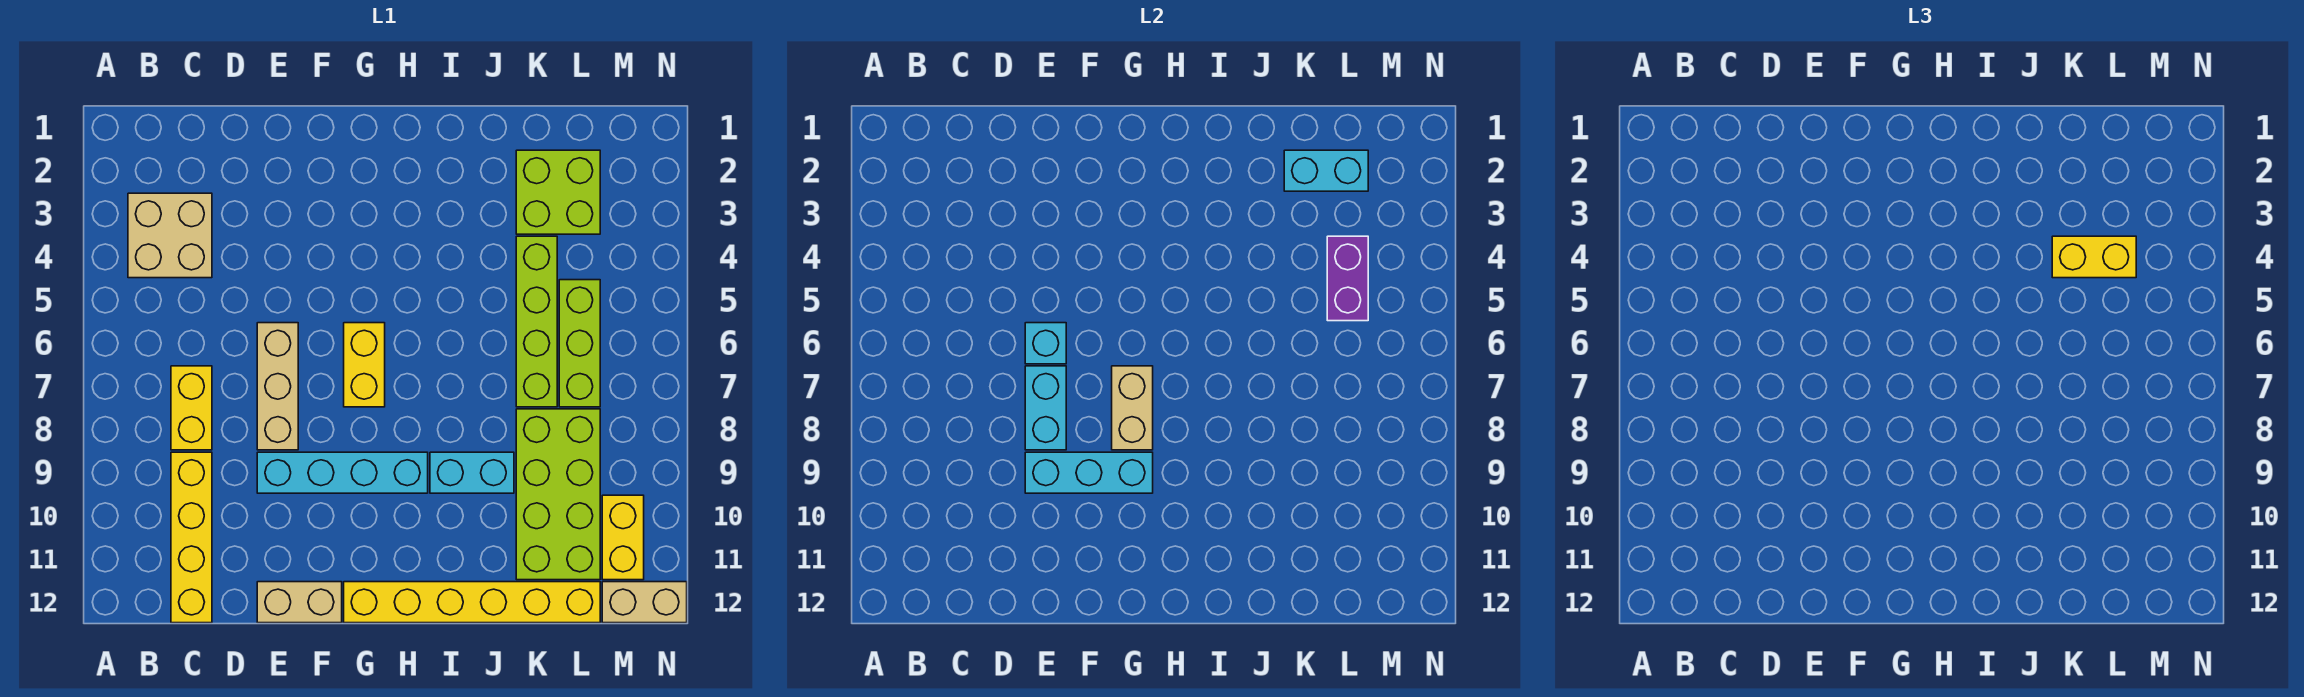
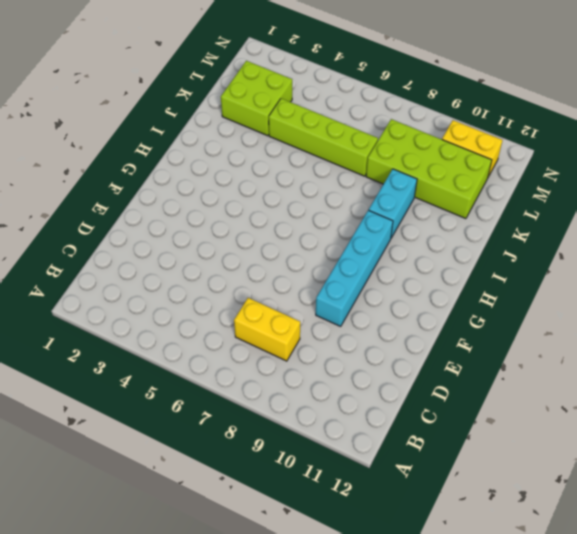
none -> tan brick B3:C4 level 1
none -> yellow brick C9:C12 level 1
none -> tan brick E6:E8 level 1

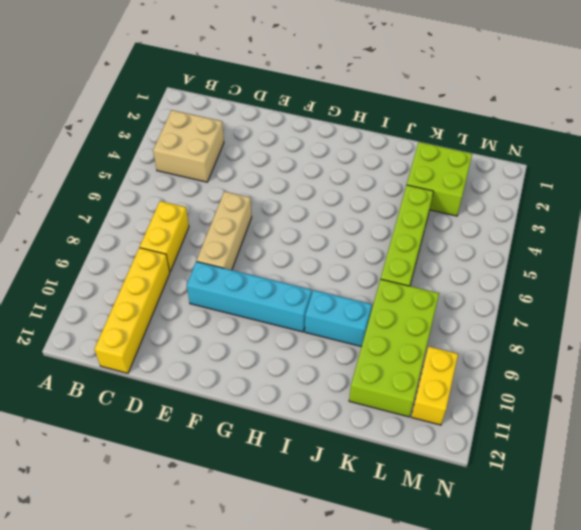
none -> tan brick E12:F12 level 1
none -> yellow brick G6:G7 level 1
none -> yellow brick G12:L12 level 1

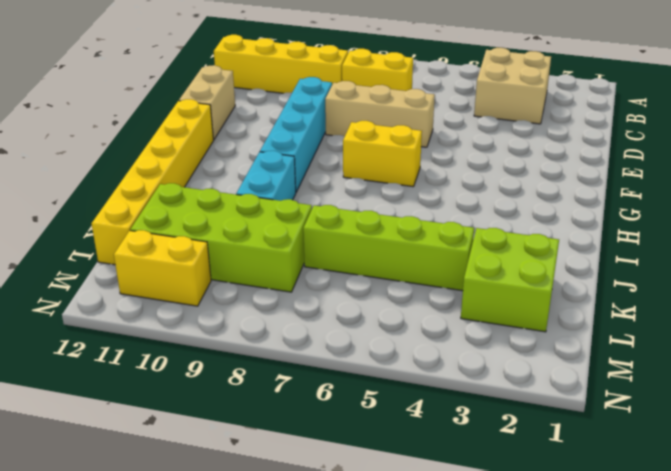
none -> lime brick L5:L7 level 1
none -> tan brick M12:N12 level 1
none -> cyan brick E6 level 2

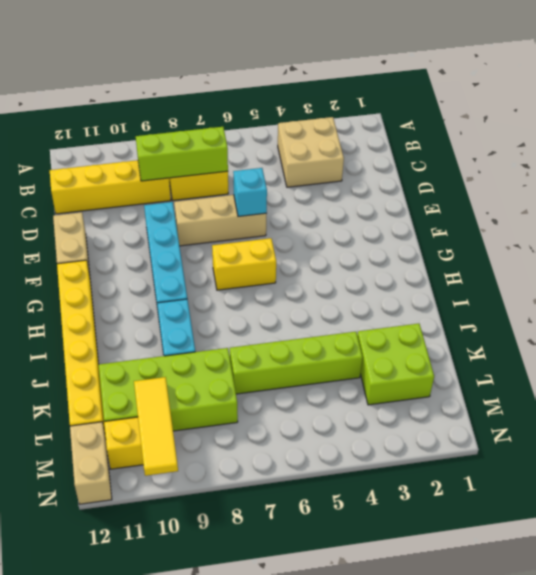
lime brick C7:C9 level 2 -> lime brick L5:L7 level 1
yellow tile L10:N10 level 2 -> none
none -> cyan brick E7:E8 level 2
none -> cyan brick E9:G9 level 2
none -> tan brick G7:G8 level 2

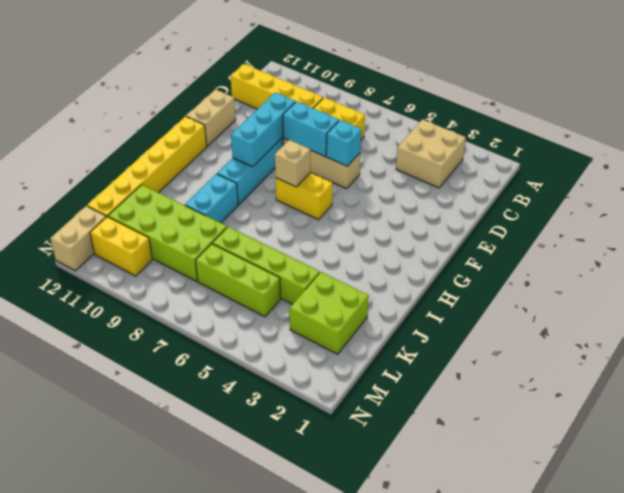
tan brick G7 level 2 -> tan brick G7:G8 level 2
none -> cyan brick K2:L2 level 2
none -> purple brick L4:L5 level 2
none -> yellow brick K4:L4 level 3

